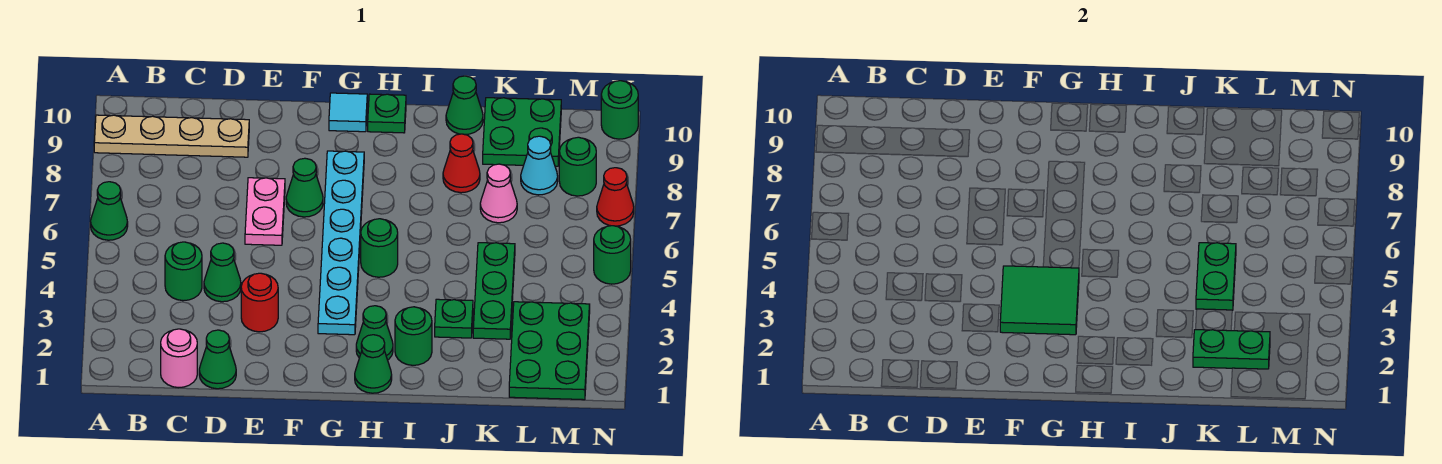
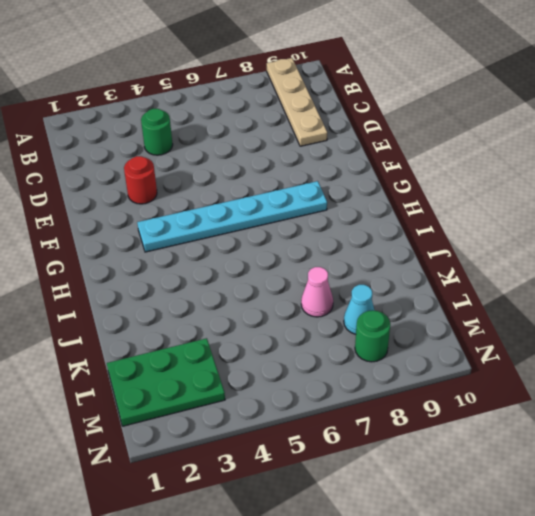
none -> green cone A6 level 1
none -> pink round brick C1 level 1
none -> green cone D1 level 1
none -> green cone D4 level 1

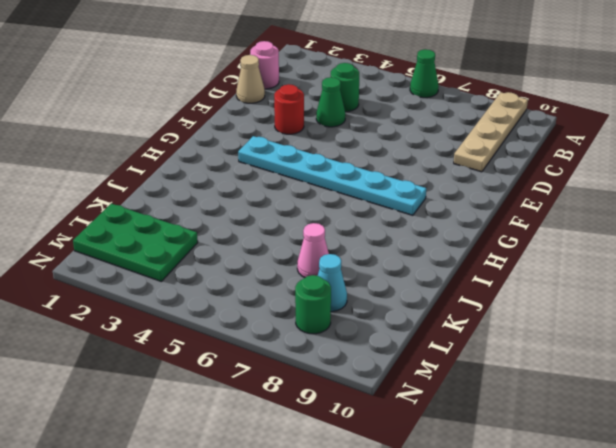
tan cone D1 level 1 -> green cone D1 level 1
none -> pink plate E6:E7 level 1
none -> green cone F7 level 1
none -> cyan tile G10 level 1
none -> green cone H1 level 1

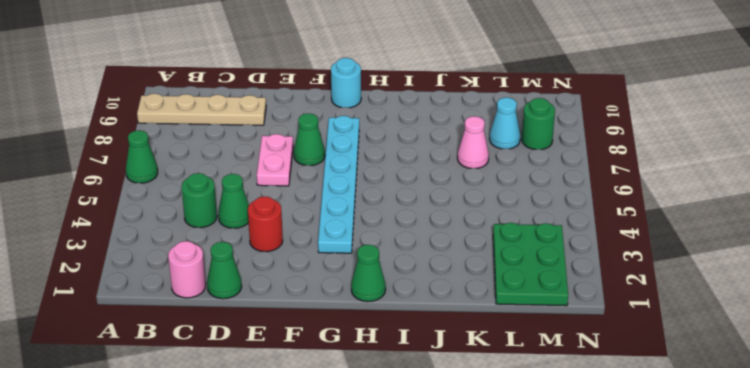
cyan round brick G10 level 1 -> cyan tile G10 level 1
none -> green cone H2 level 1
none -> green round brick H5 level 1
none -> green plate H10 level 1
none -> green round brick I2 level 1

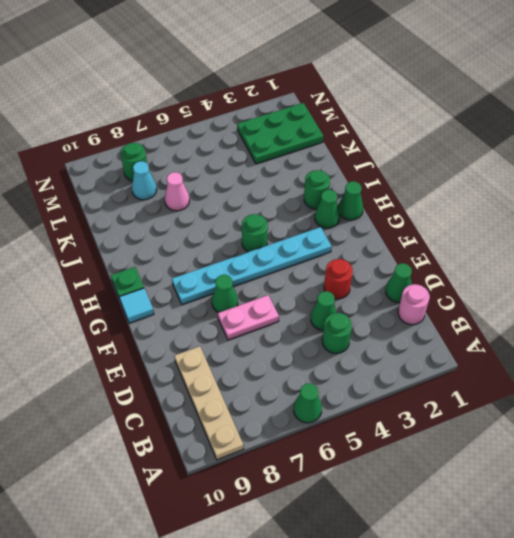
none -> green plate J3 level 1
none -> red cone J8 level 1
none -> green cone J10 level 1
none -> green plate K3:K5 level 1

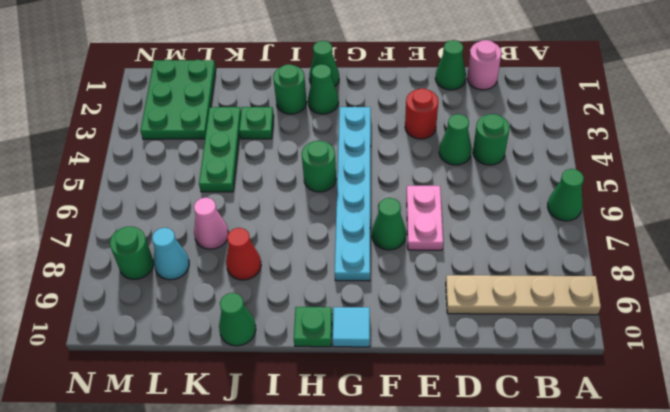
none -> green plate K9:L10 level 1
none -> green round brick N5 level 1
none -> red cone N7 level 1
none -> green round brick N10 level 1

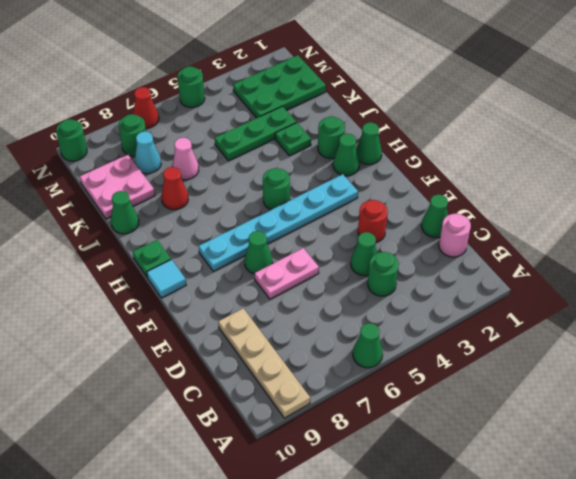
pink plate K9:L10 level 1 -> green plate K9:L10 level 1
none -> green tile F3:G4 level 2
none -> green plate K2:L2 level 2
none -> green plate K4:K5 level 2

